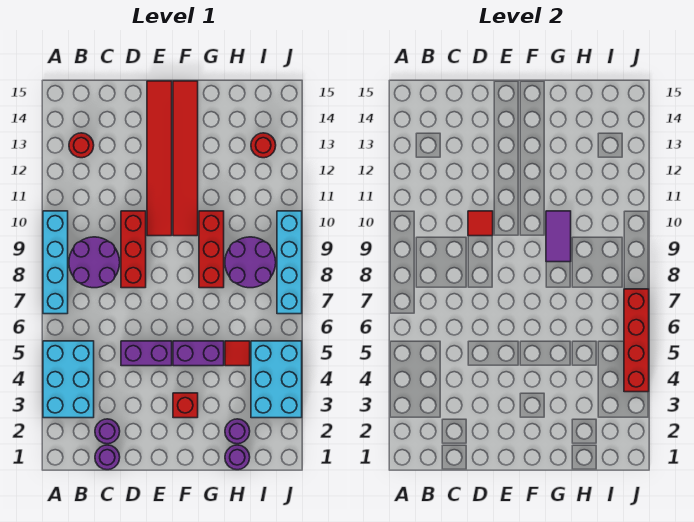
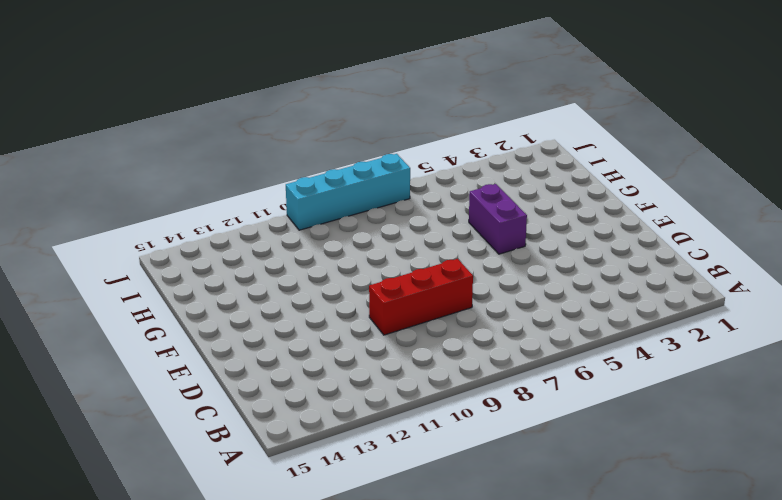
none -> cyan brick A3:B5 level 1
none -> cyan brick A7:A10 level 1
none -> purple round brick B8:C9 level 1

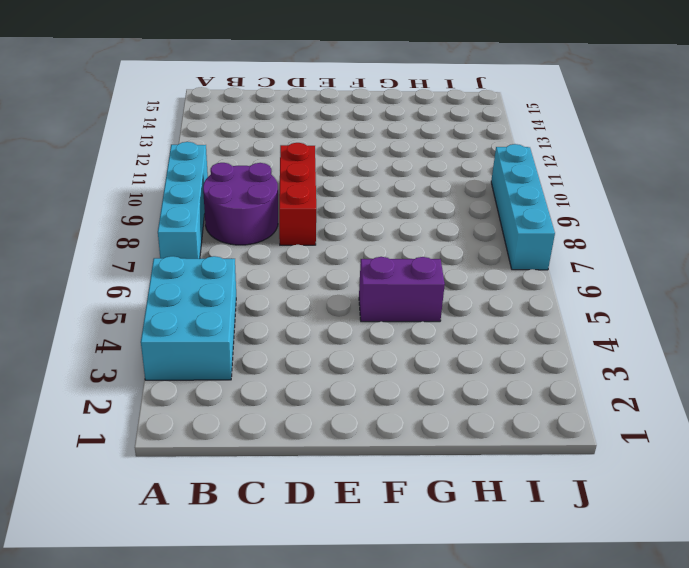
none -> red round brick B13 level 1
none -> purple round brick C1 level 1
none -> purple round brick C2 level 1

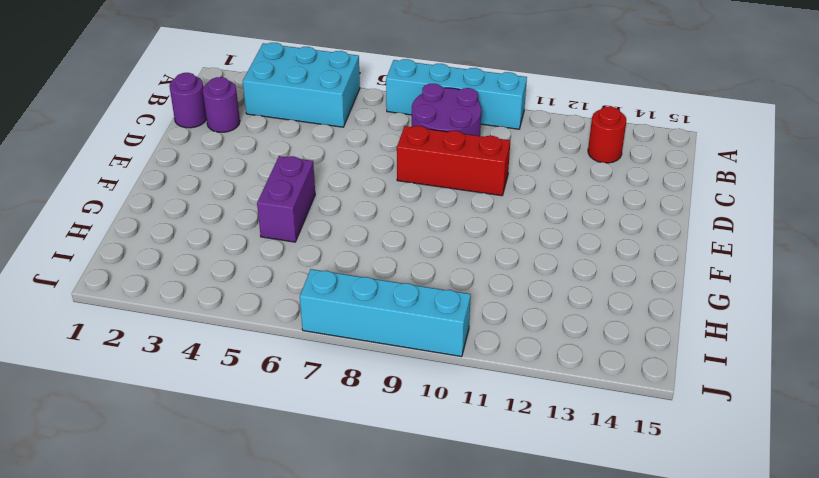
none -> purple brick D5:E5 level 1
none -> red tile E10:E15 level 1
none -> red brick F3 level 1

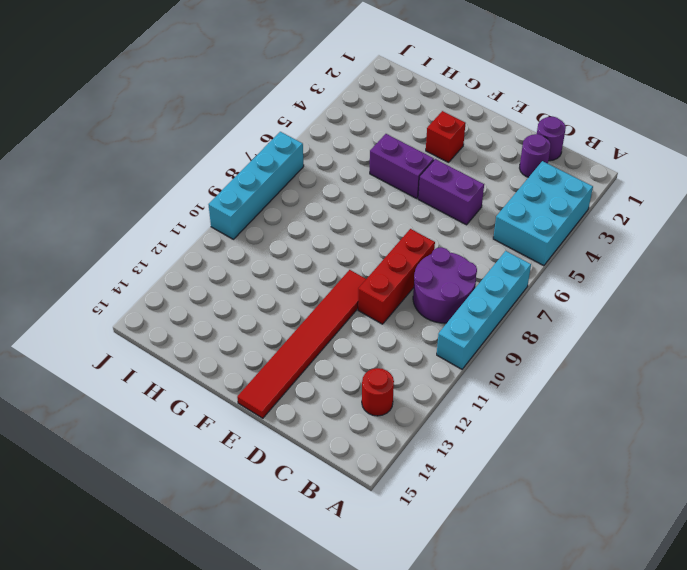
none -> red tile F10:F15 level 1
none -> red brick G8:G10 level 1
none -> purple round brick H1 level 1

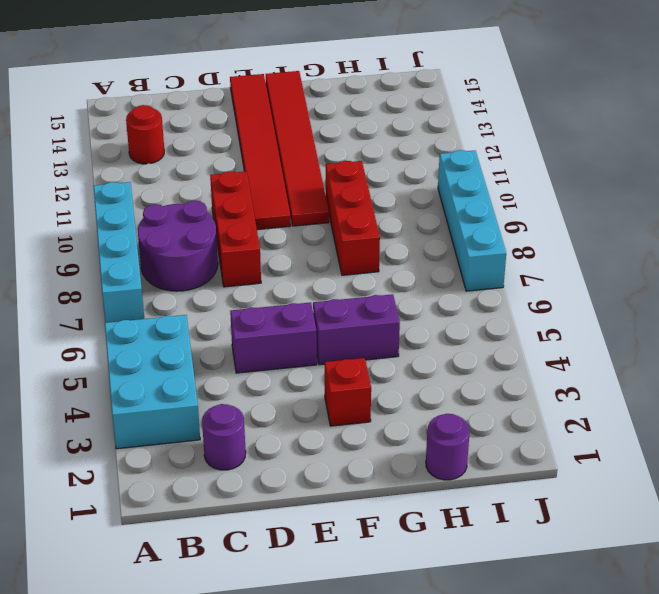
none -> purple round brick C1 level 1
none -> purple round brick H2 level 1
none -> red tile H5 level 1

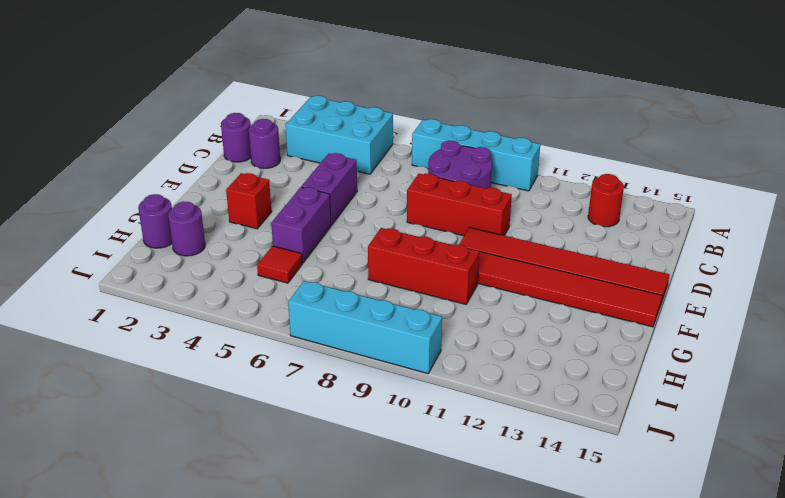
none -> purple round brick H8:I9 level 1
none -> cyan brick I3:J5 level 1
none -> red round brick I13 level 1

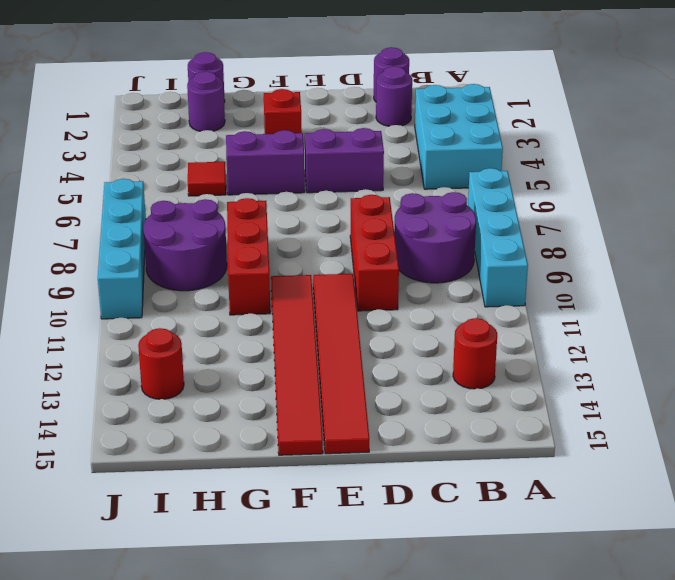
none -> cyan brick I3:J5 level 1
none -> red tile D10 level 2
none -> purple tile G9:G10 level 2

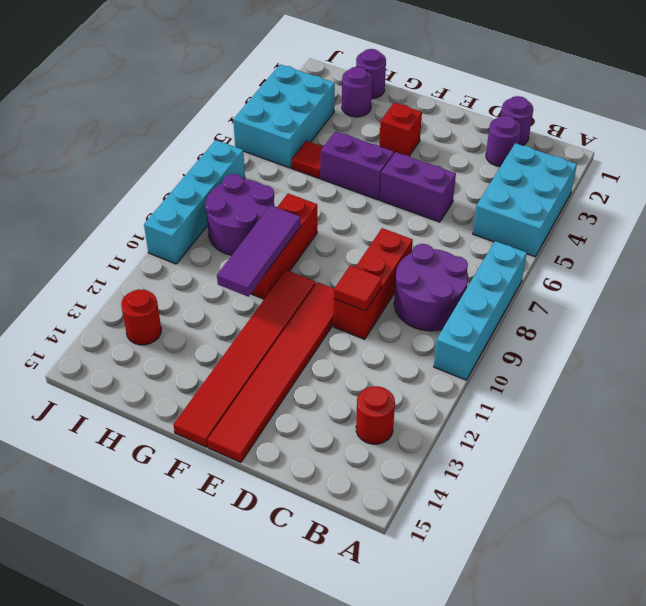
purple tile G9:G11 level 2 -> purple tile G9:G10 level 2
none -> red brick J4:J7 level 2

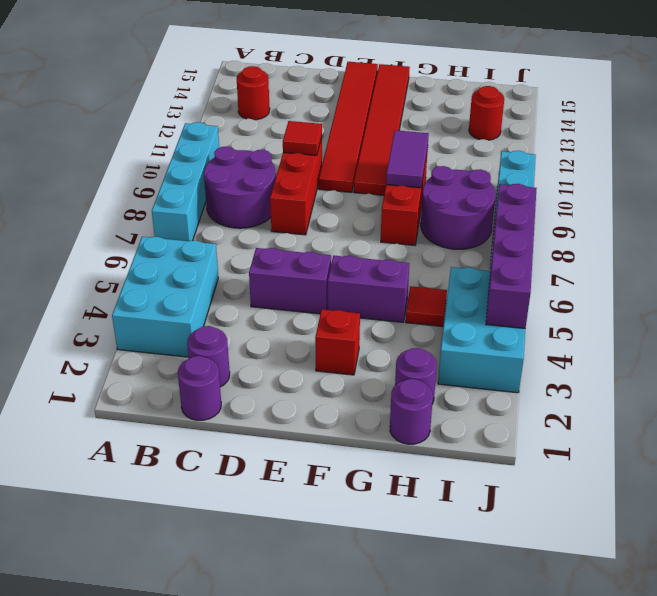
purple brick J4:J7 level 2 -> red brick J4:J7 level 2

